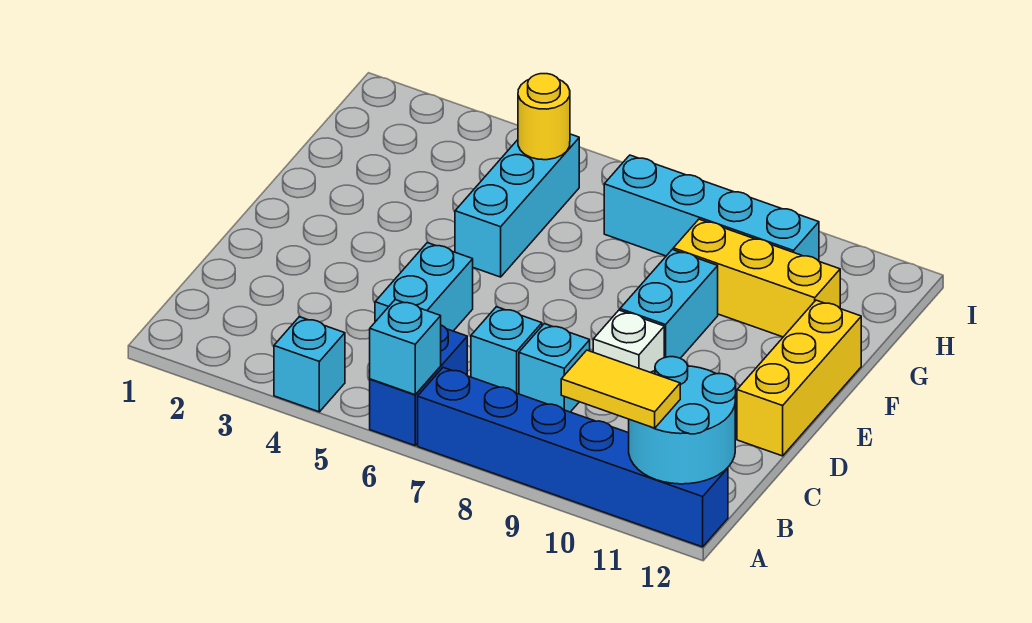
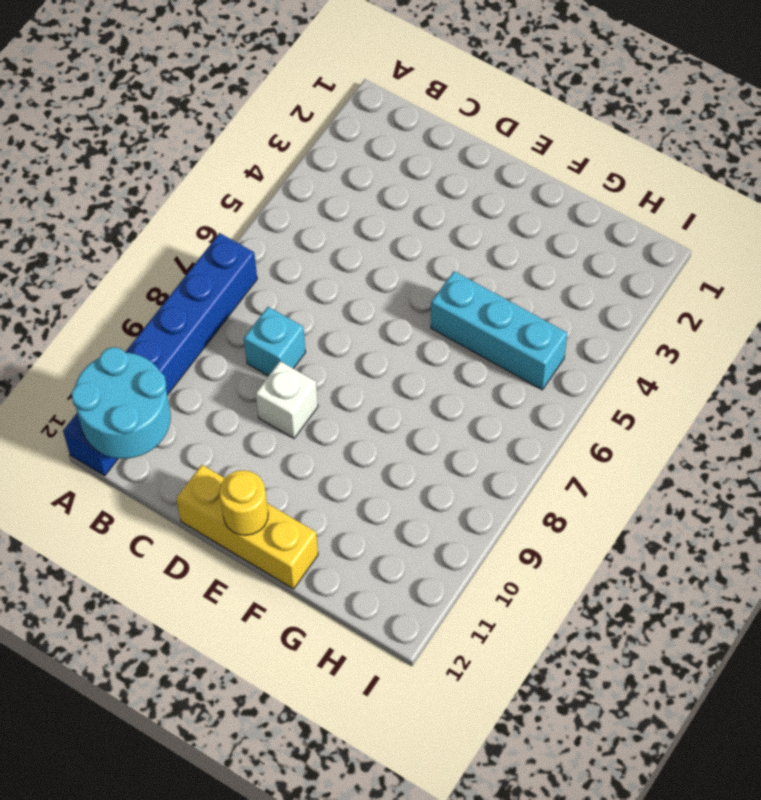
yellow round brick E12 level 2 -> yellow round brick H5 level 2
none -> cyan brick A4 level 1
none -> blue brick A6:B6 level 1
none -> cyan brick C5:D5 level 1

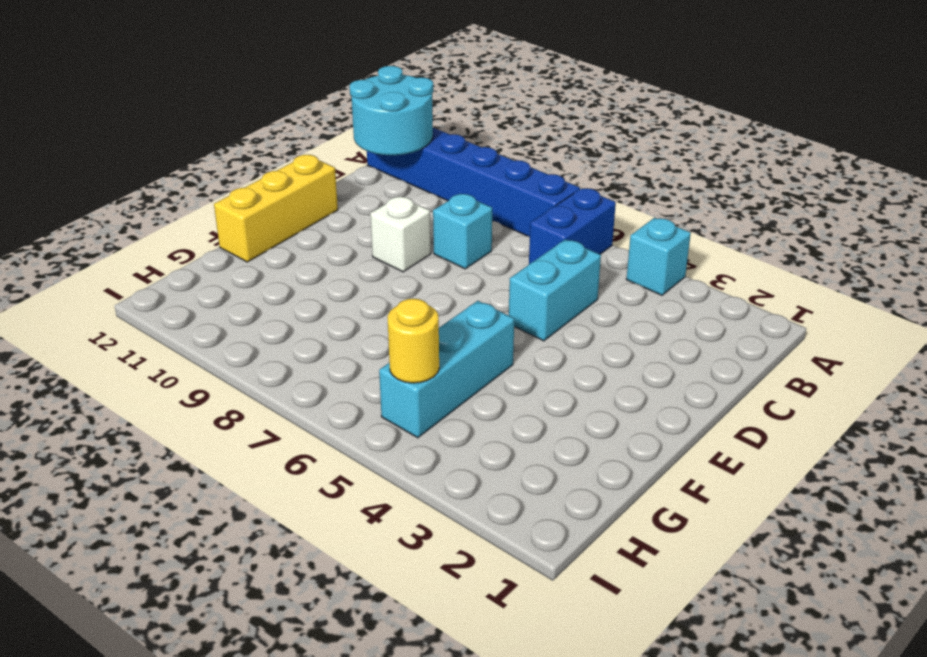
none -> cyan brick C7 level 1
none -> cyan brick E9:F9 level 1
none -> yellow brick G9:G11 level 1

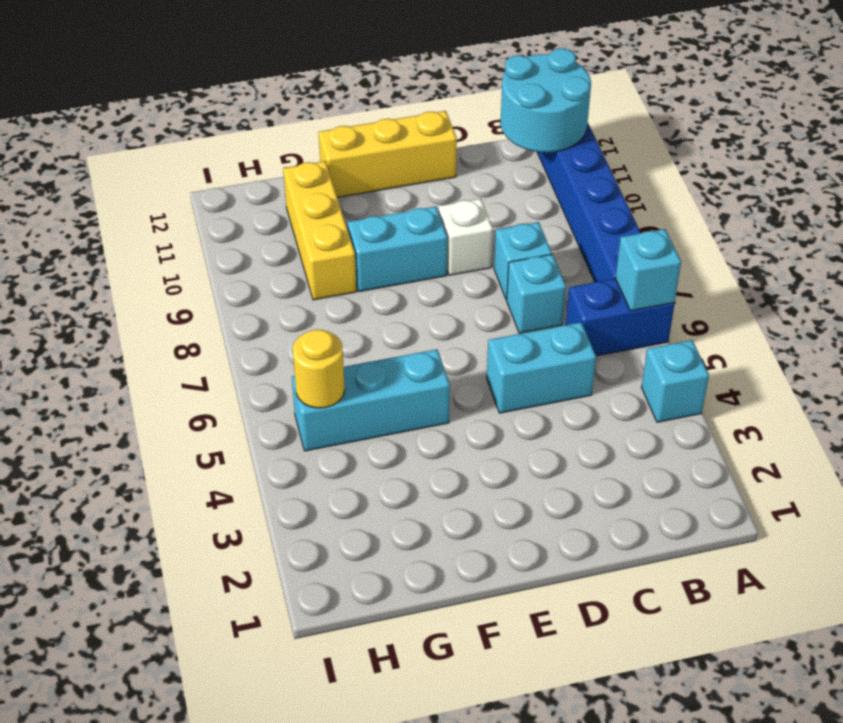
none -> cyan brick H7:H10 level 1
none -> yellow tile A10:A11 level 3

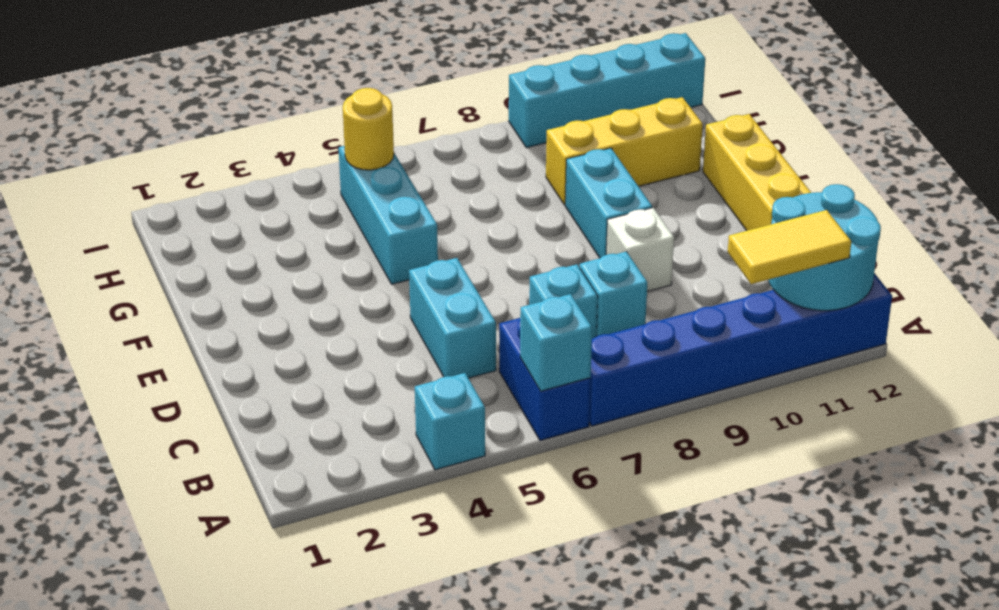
cyan brick I9:I12 level 1 -> cyan brick H7:H10 level 1

